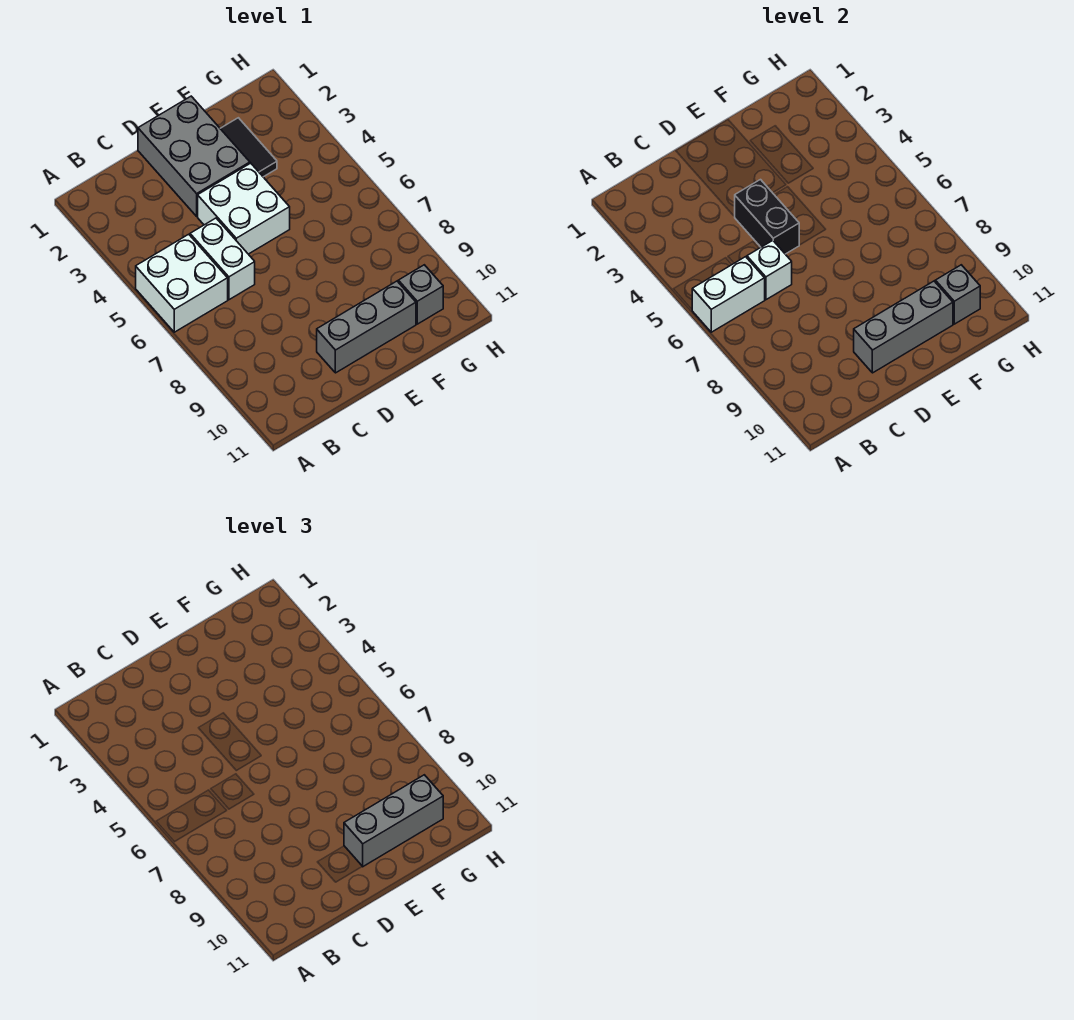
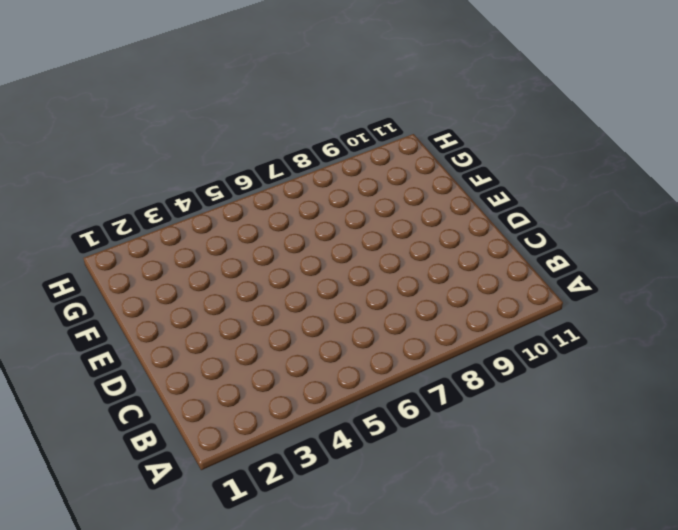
none -> white brick A5:B6 level 1
none -> white brick C5:C6 level 1
none -> grey brick D1:E3 level 1

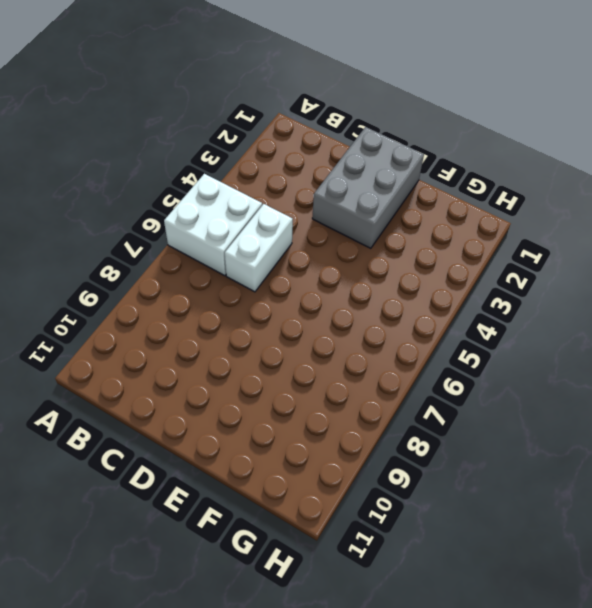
none -> white brick D4:E5 level 1
none -> grey brick D10:F10 level 1
none -> black tile F2:F3 level 1

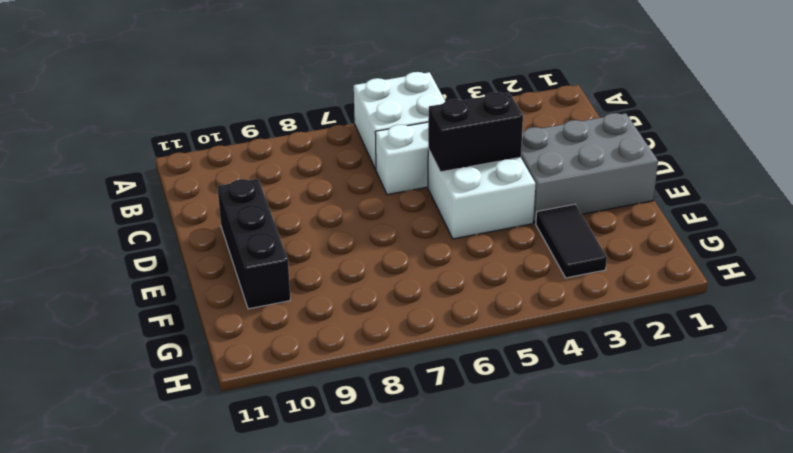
black brick D10:F10 level 1 -> grey brick D10:F10 level 1
black tile F3:G3 level 1 -> black tile F2:F3 level 1
none -> grey brick G10 level 1
none -> white brick A6:B6 level 2
none -> white brick C6 level 2

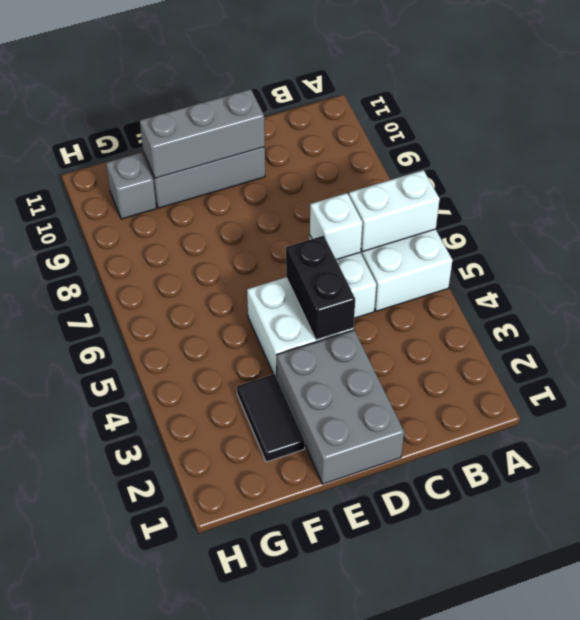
none -> grey brick G10 level 2
none -> grey brick E10:G10 level 3

